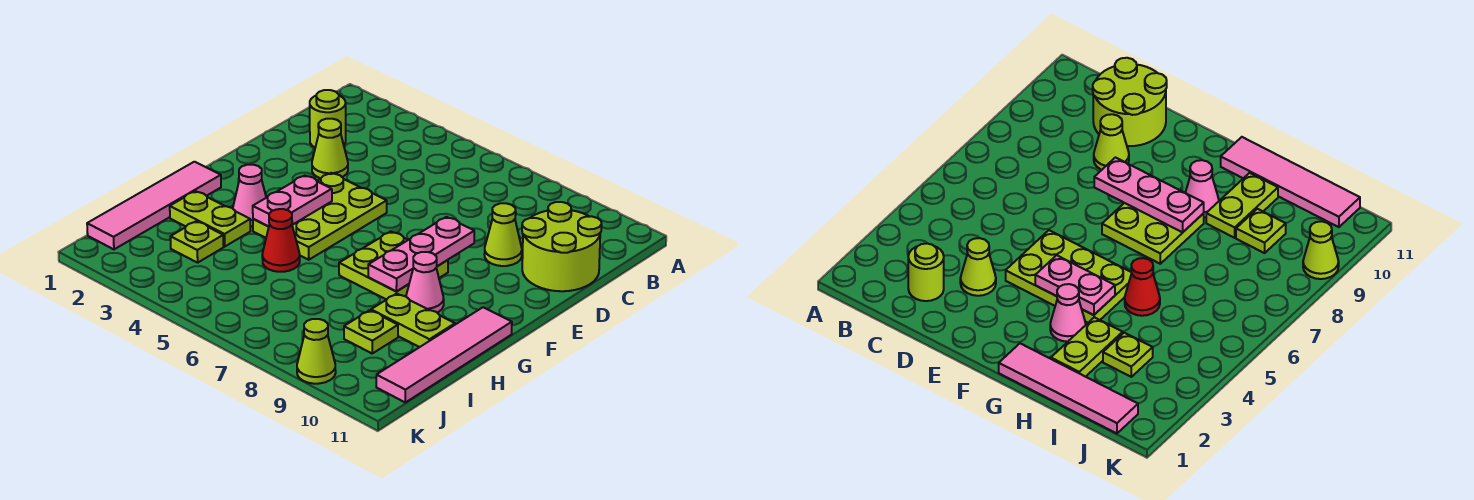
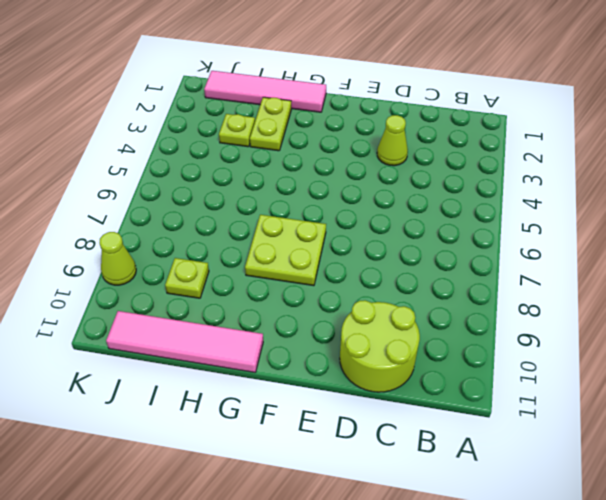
none -> lime round brick C2 level 1
none -> lime cone D9 level 1
none -> lime plate E4:G5 level 1

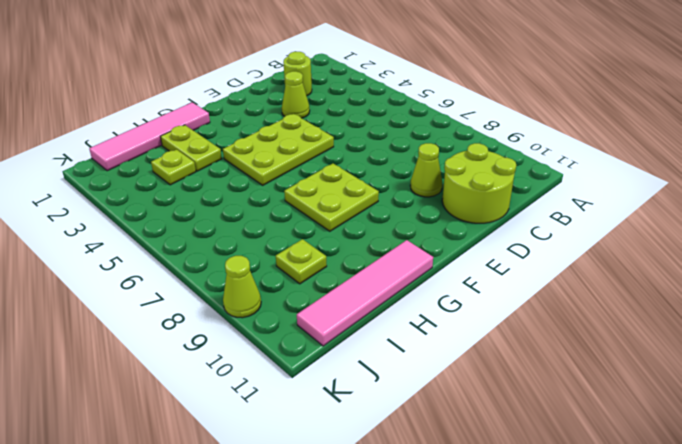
none -> pink cone G3 level 1
none -> pink cone G9 level 1
none -> red cone H5 level 1

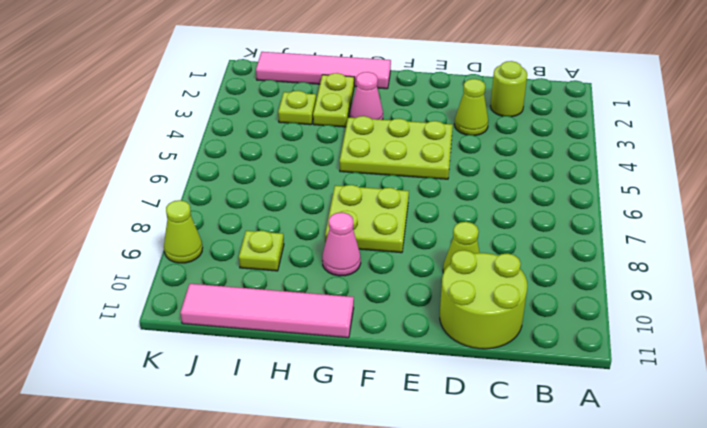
none -> red cone H5 level 1
none -> lime plate H9:H10 level 1
none -> pink plate E8:G8 level 2

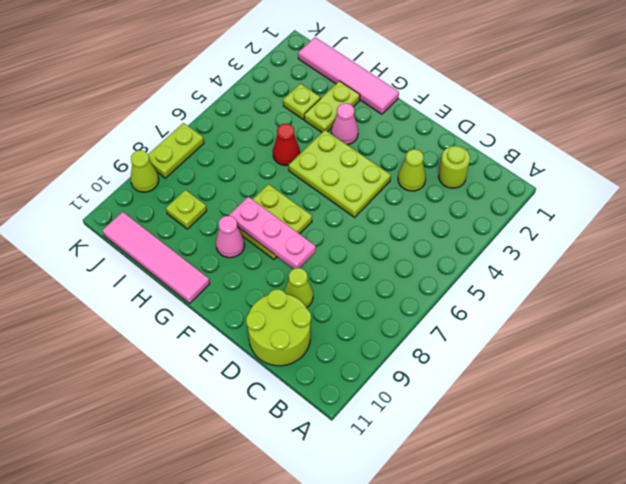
lime plate K7:K8 level 1 -> lime plate H9:H10 level 1
none -> pink plate F4:G4 level 2

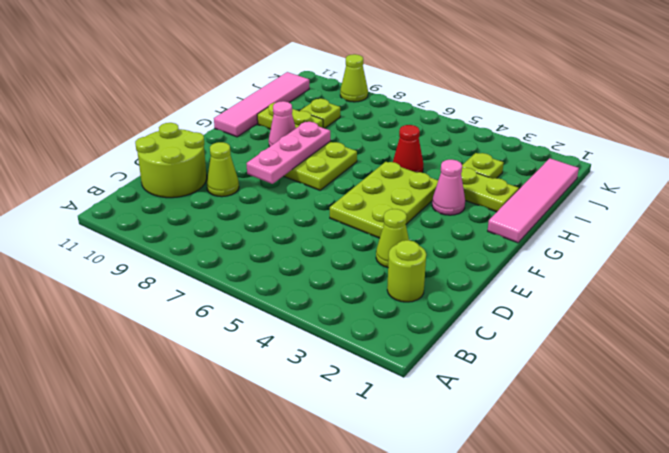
none -> pink plate F4:G4 level 2

